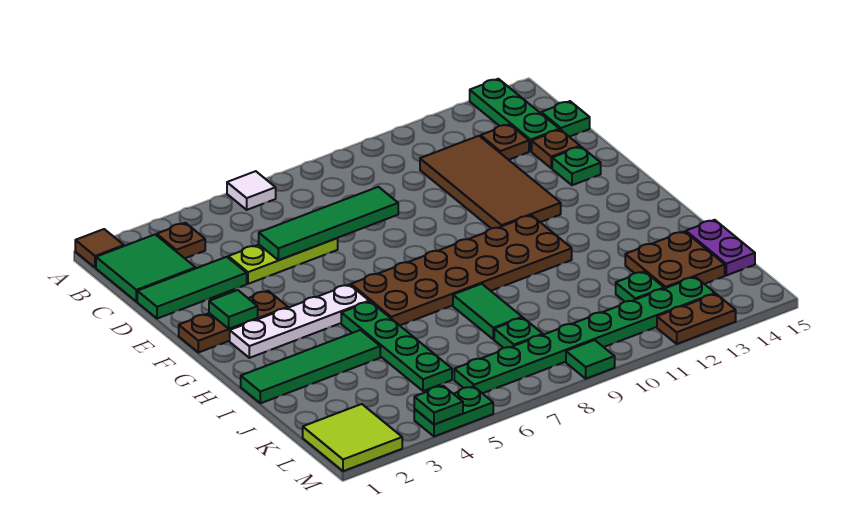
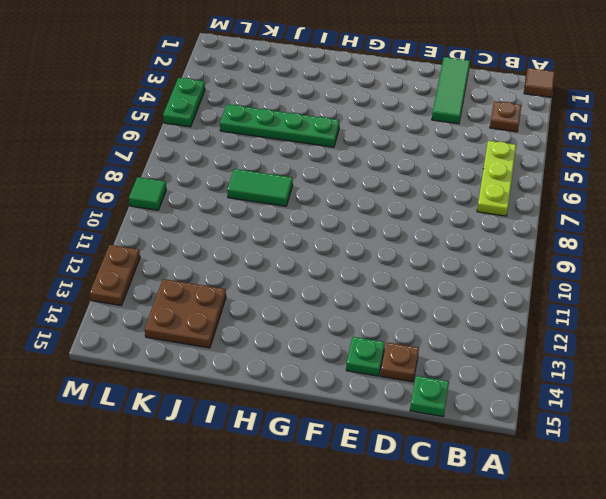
lime plate B5:B7 level 1 -> lime plate D4:D6 level 1
none -> white tile A6 level 1
none -> green plate A14:C14 level 1
none -> green tile B1:C2 level 1
none -> brown tile C11:F12 level 1

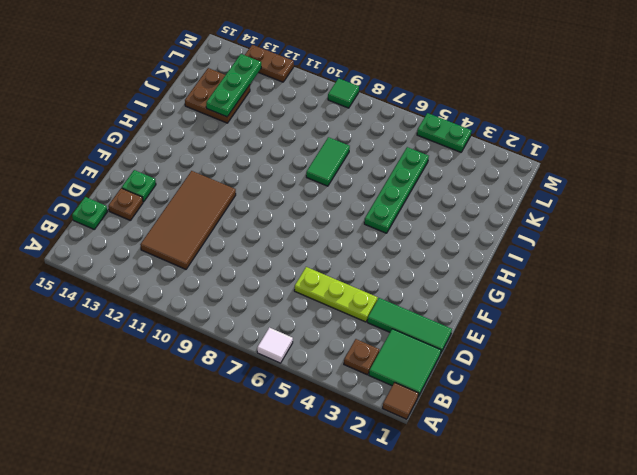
green plate J13:L13 level 2 -> green plate A14:C14 level 1
none -> brown plate C13 level 1
none -> brown plate F1:F3 level 1
none -> white plate G2:G5 level 1
none -> brown plate G6:H11 level 1

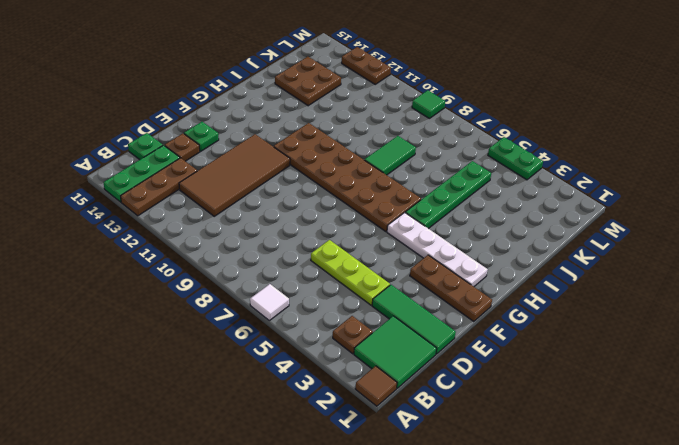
brown plate A13:C13 level 1 -> brown plate C13 level 1
none -> green tile I1:I4 level 1
none -> purple plate J15:K15 level 1
none -> green plate K8 level 1
none -> green plate K12 level 1

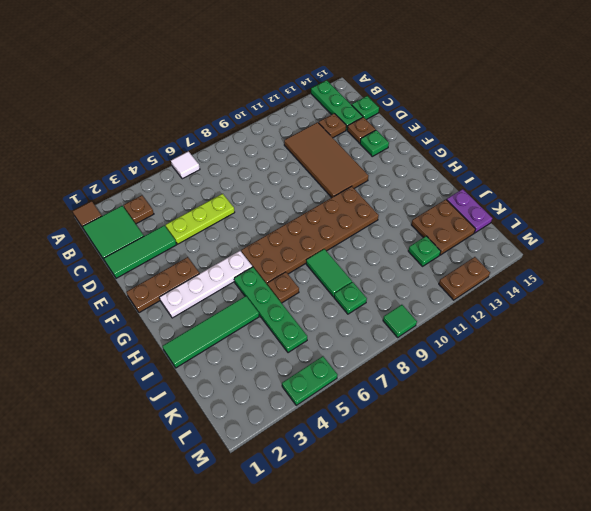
brown plate I6 level 1 -> none
none -> lime tile L1:M2 level 1
none -> green plate L6:L13 level 1
none -> green tile D5:D8 level 2
none -> green tile F2 level 2

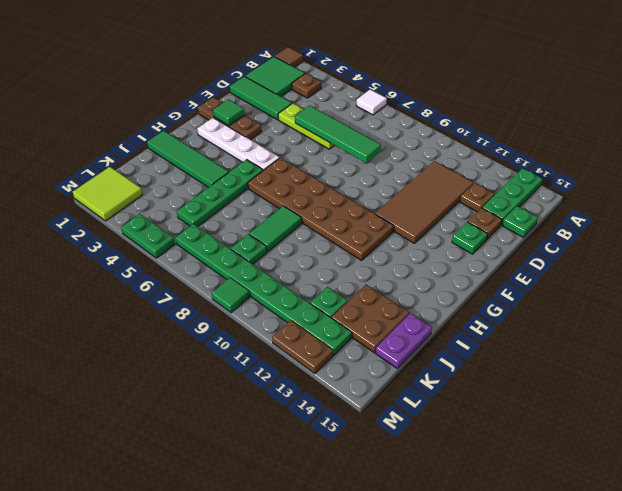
none -> green plate M4 level 2

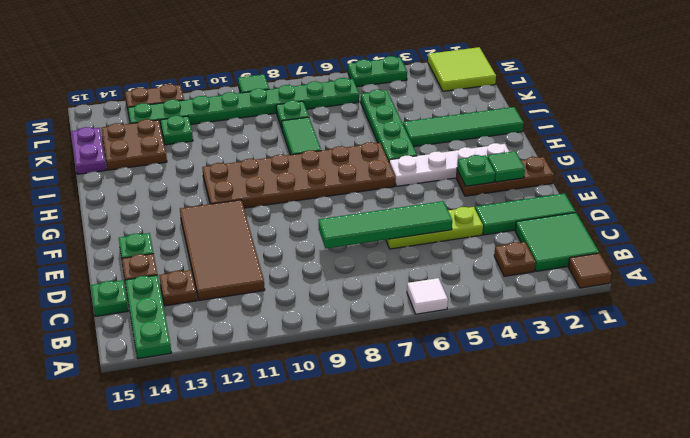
green plate F3 level 2 -> green plate M4 level 2

